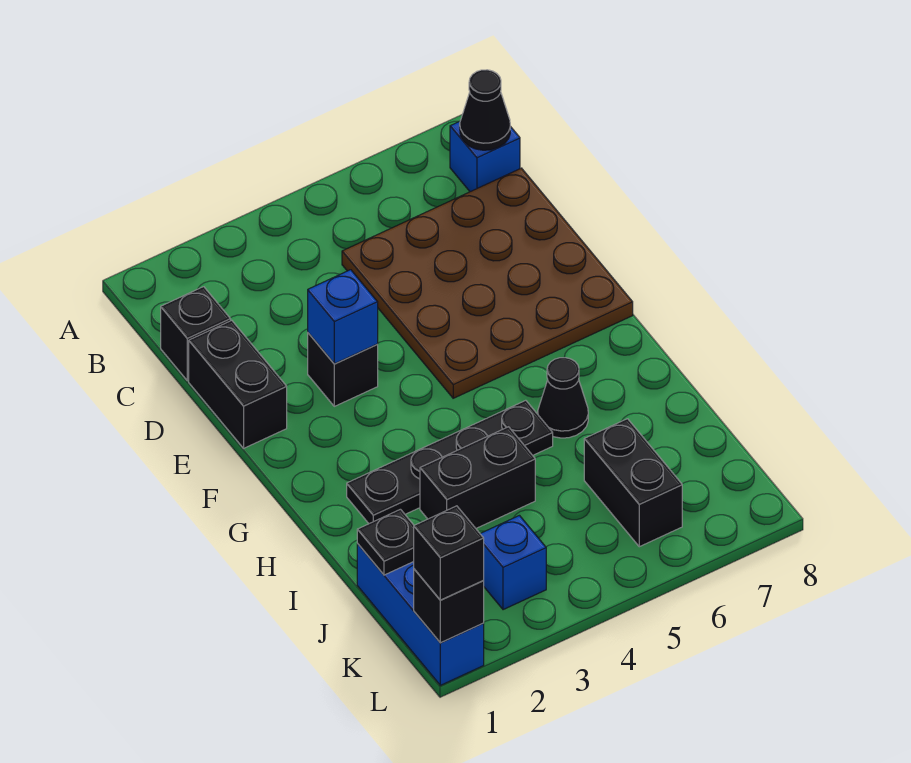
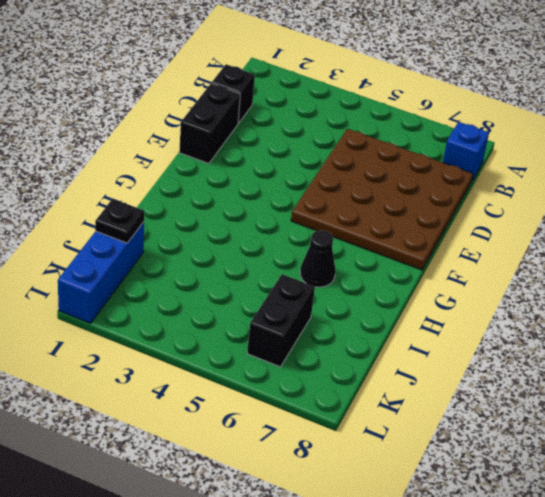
none -> black brick E3 level 1
none -> black plate H2:H5 level 1
none -> black brick I3:I4 level 1

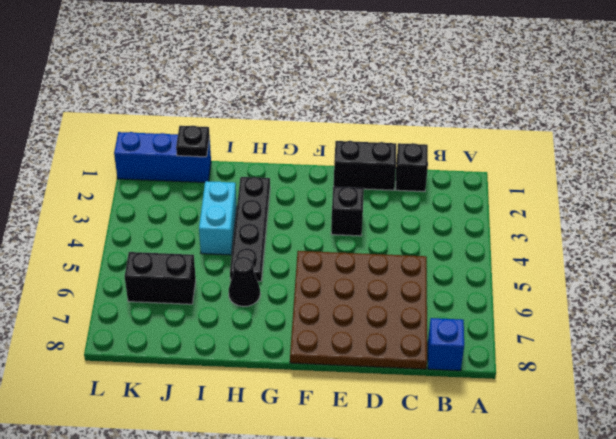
cyan brick I3:I4 level 1 -> black brick I3:I4 level 1
none -> blue brick K3 level 1
none -> black cone B8 level 2
none -> blue brick E3 level 2

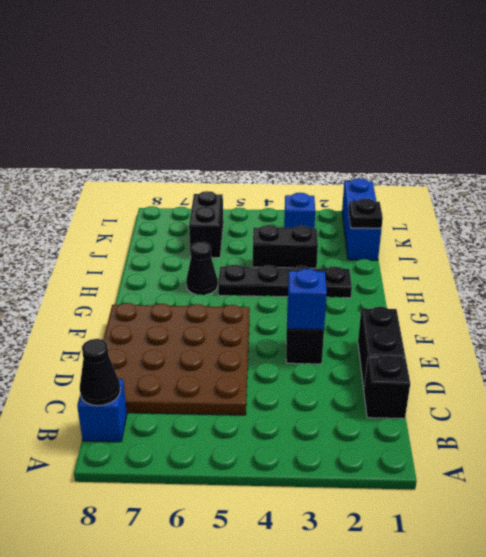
none -> black brick L1 level 2
none -> black brick L1 level 3

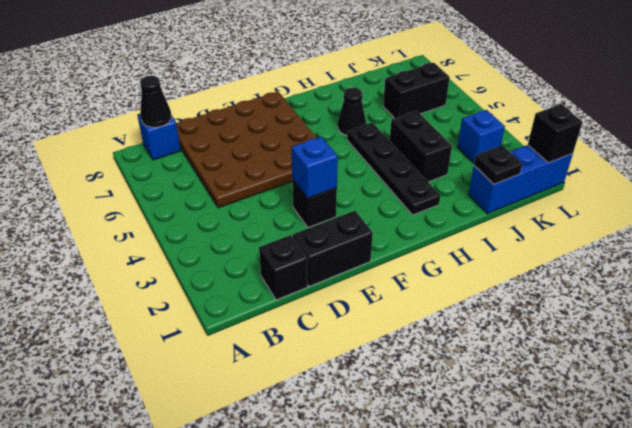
none -> black brick L1 level 3

